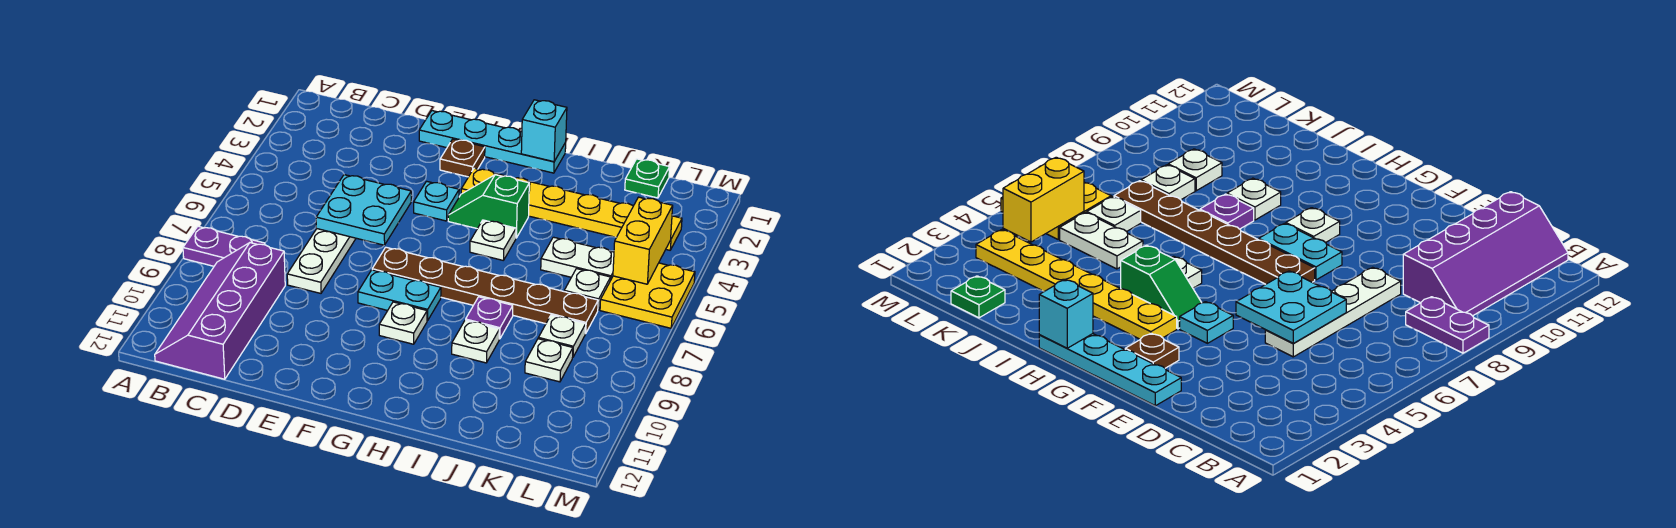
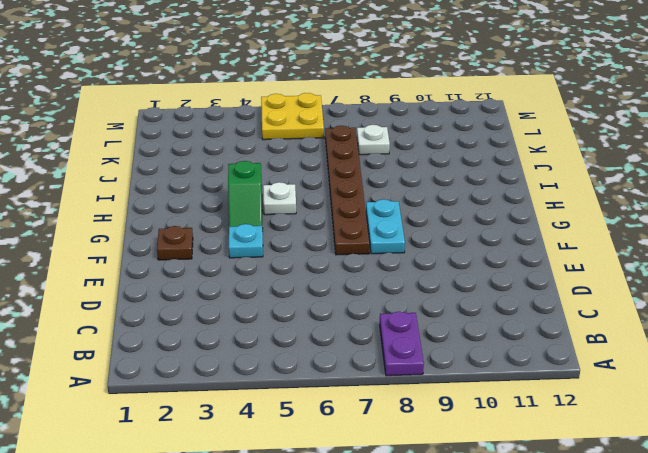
none -> purple slope B9:C12 level 1 top C
none -> white plate D5:D8 level 1
none -> cyan plate E1:H1 level 1

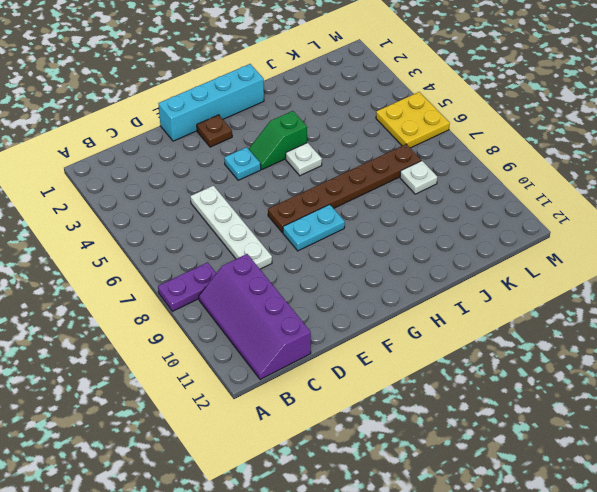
cyan brick E1:H1 level 1 -> cyan plate E1:H1 level 1
none -> yellow plate G3:L3 level 1
none -> white plate G9 level 1
none -> purple plate I8 level 1

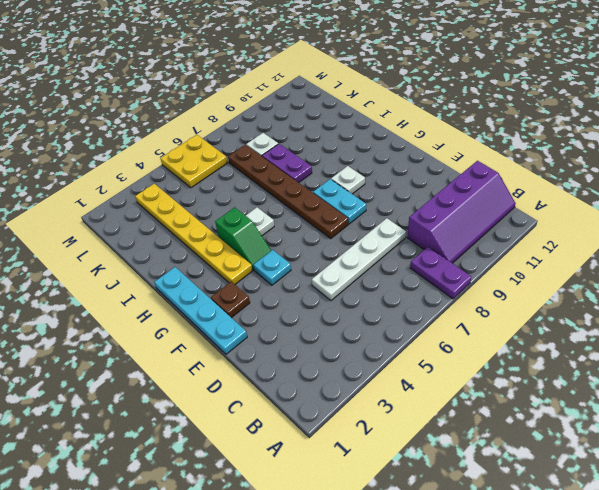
purple plate I8:J8 level 1 -> purple plate I8 level 1
none -> white plate I9 level 1
none -> white plate J5:K5 level 1
none -> green plate K1 level 1

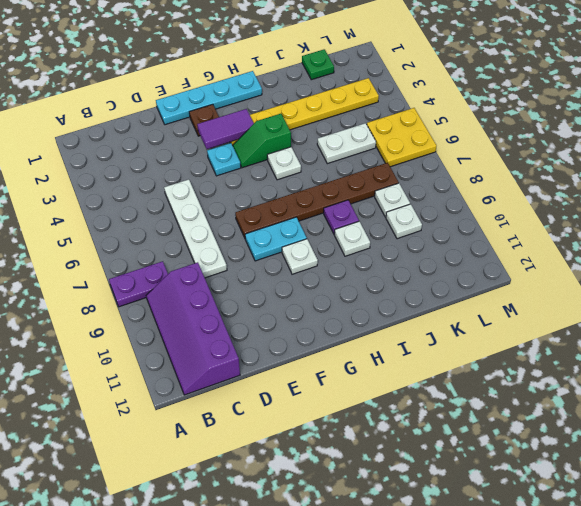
purple tile F3:G3 level 2 -> none
none -> white plate K6 level 1
none -> cyan plate D5:E6 level 2
none -> cyan brick H1 level 2

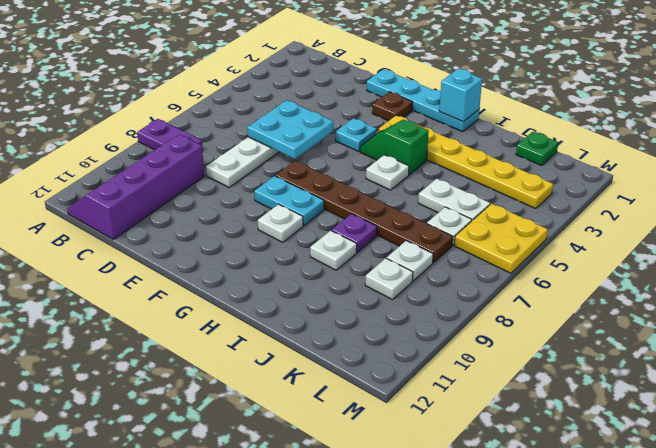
none -> yellow brick L4:L5 level 2

